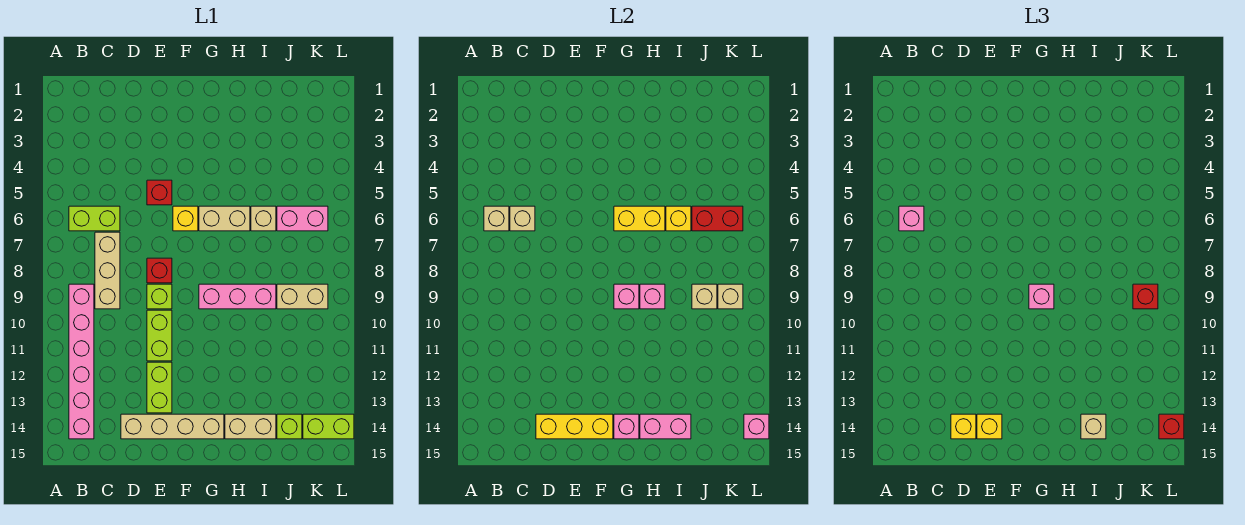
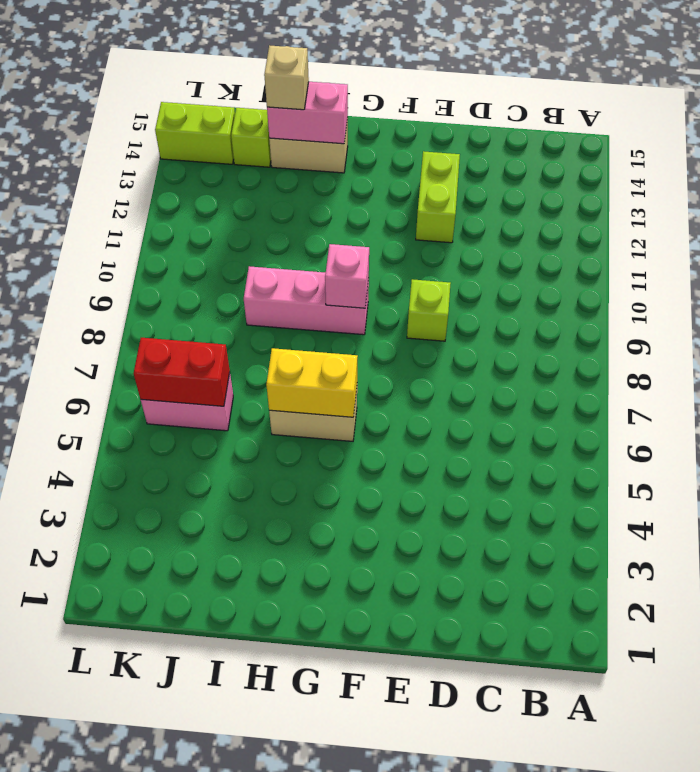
none -> lime brick B6:C6 level 1
none -> pink brick B9:B14 level 1
none -> tan brick C7:C9 level 1
none -> tan brick D14:G14 level 1

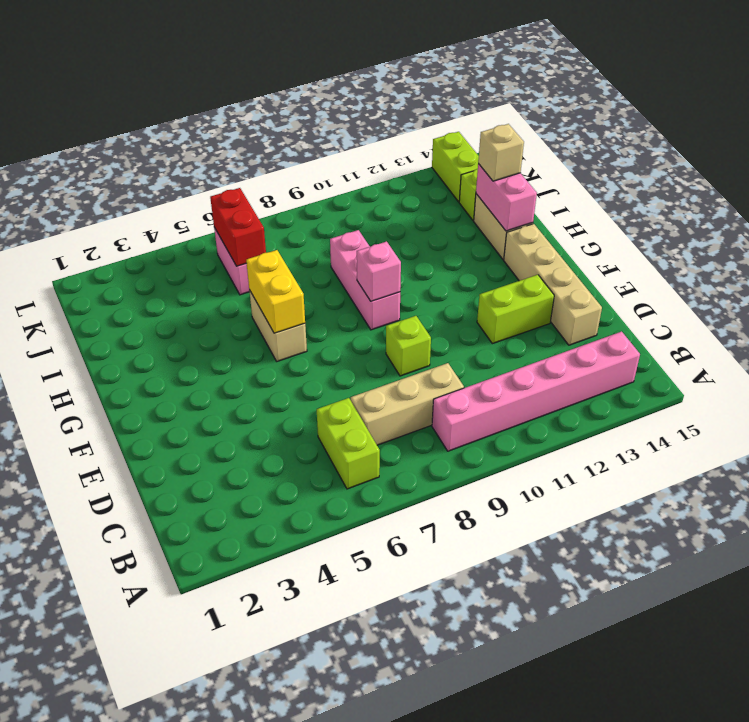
none -> red brick E5 level 1
none -> red brick E8 level 1
none -> lime brick E10:E11 level 1
none -> yellow brick F6 level 1

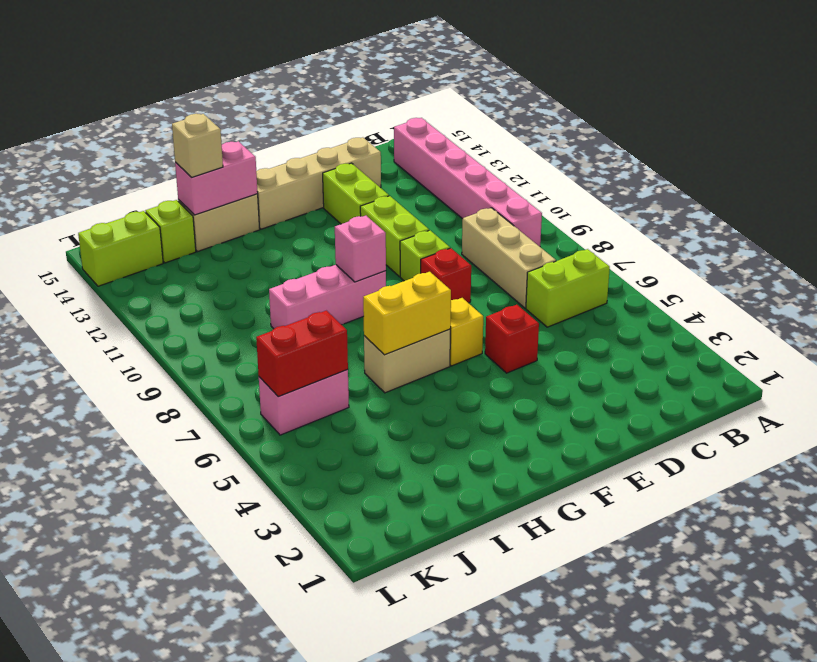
none -> tan brick I6 level 1
none -> tan brick J9:K9 level 1
none -> tan brick B6 level 2
none -> tan brick C6 level 2

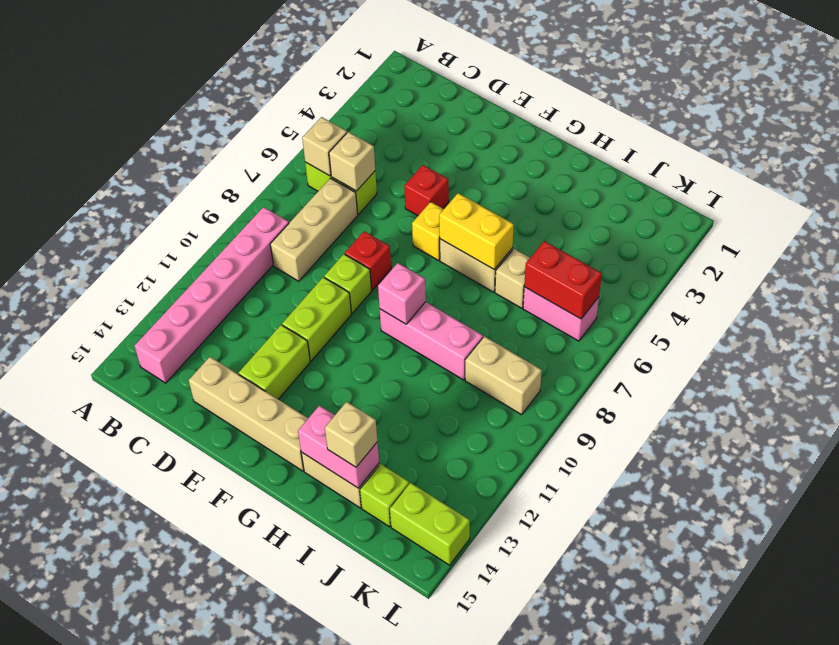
none -> yellow brick D14:F14 level 2
none -> pink brick G14 level 2
none -> pink brick H9 level 2
none -> yellow brick I6 level 2

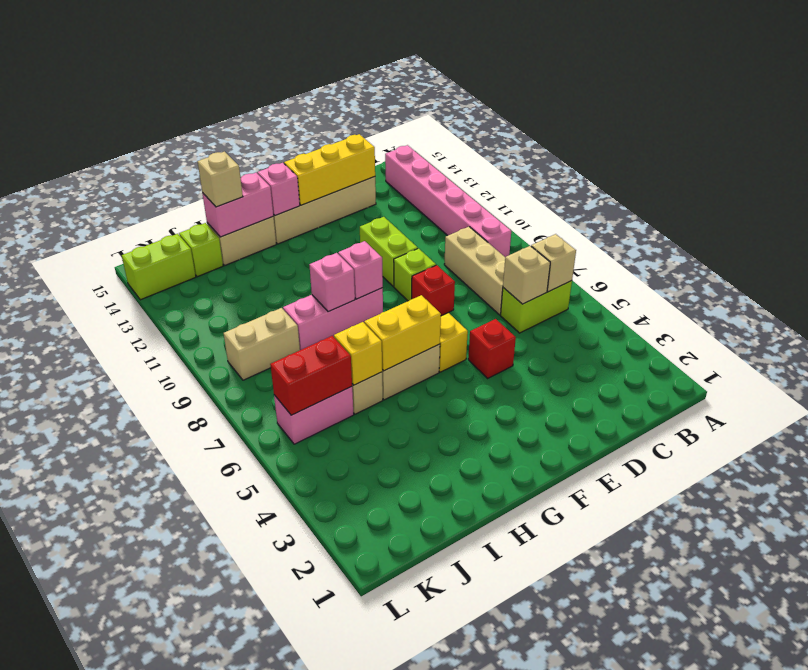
none -> lime brick E12:E13 level 1
none -> tan brick J9 level 2
none -> tan brick K9 level 2
none -> pink brick L14 level 2

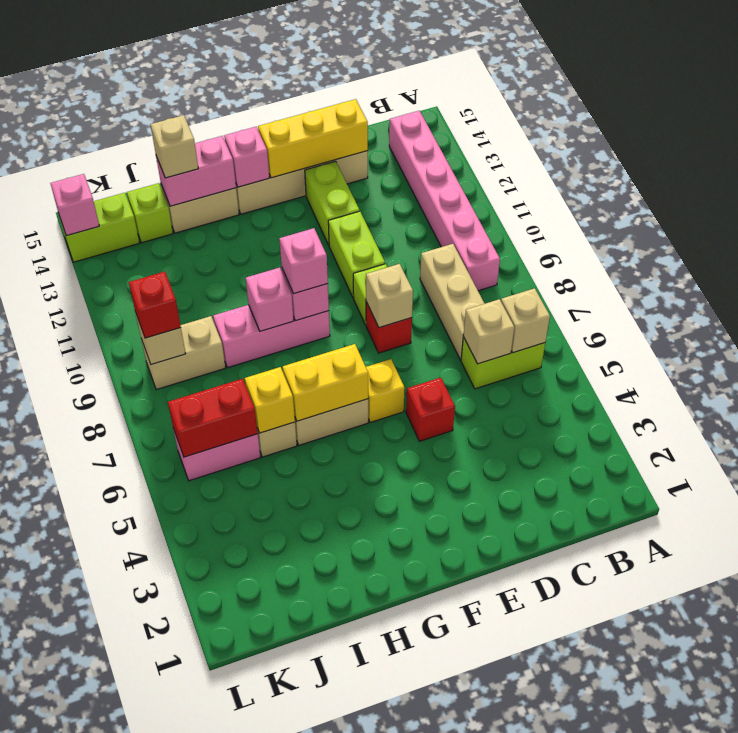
tan brick E8 level 2 -> tan brick J9 level 2
none -> pink brick B6 level 3
none -> yellow brick D14 level 3
none -> yellow brick E14 level 3
none -> red brick L14 level 3

